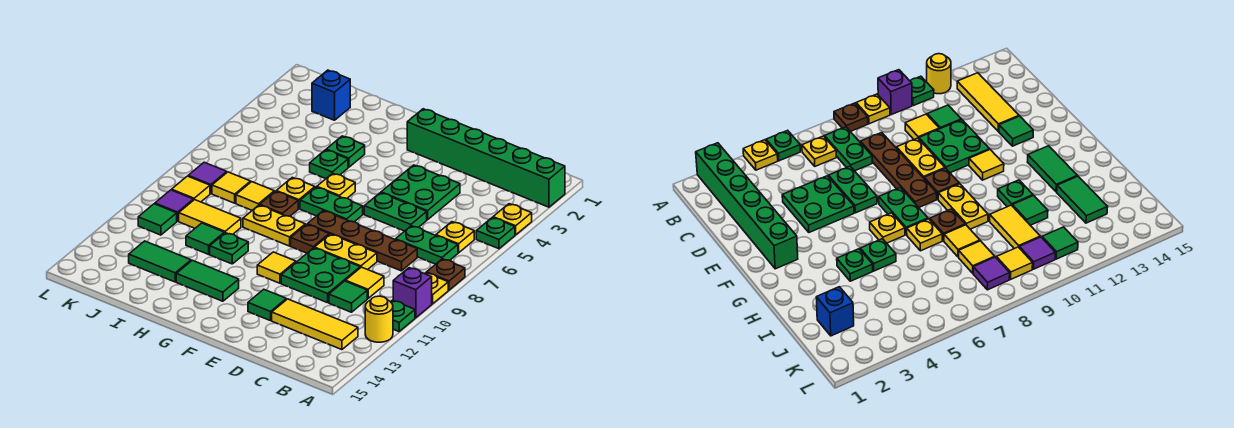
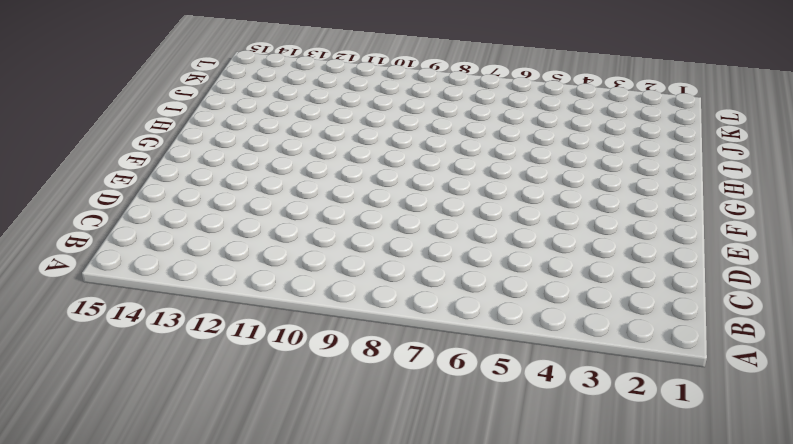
none -> green brick A2:F2 level 1
none -> yellow plate A4 level 1
none -> green plate A5 level 1
none -> brown plate A8 level 1

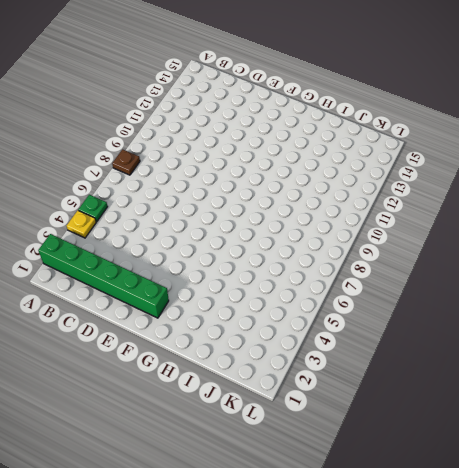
none -> yellow plate A9 level 1
none -> purple brick A10 level 1
none -> green plate A11 level 1
none -> yellow round brick A12 level 1

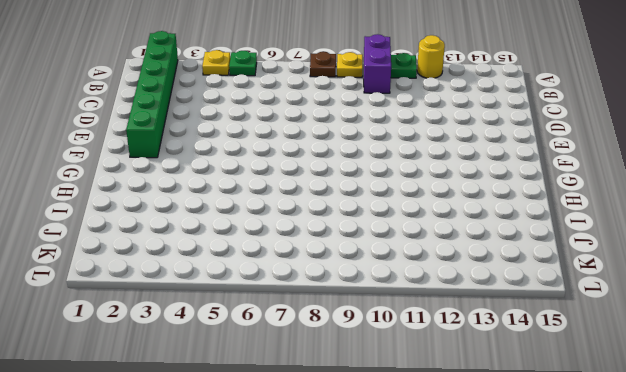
purple brick A10:B10 level 1 -> purple brick A10 level 1
none -> yellow plate B6 level 1
none -> green plate B7:C7 level 1
none -> yellow tile B13:D13 level 1
none -> brown plate C8:F8 level 1

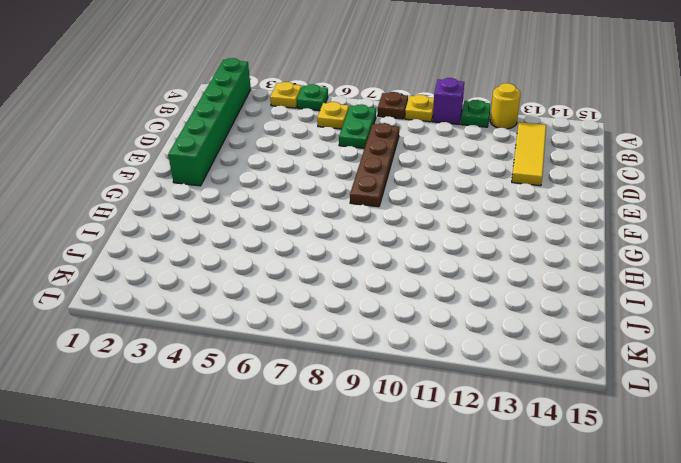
none -> yellow tile C10 level 1
none -> green tile C11 level 1
none -> green plate D4:E5 level 1
none -> green plate D6:E6 level 1

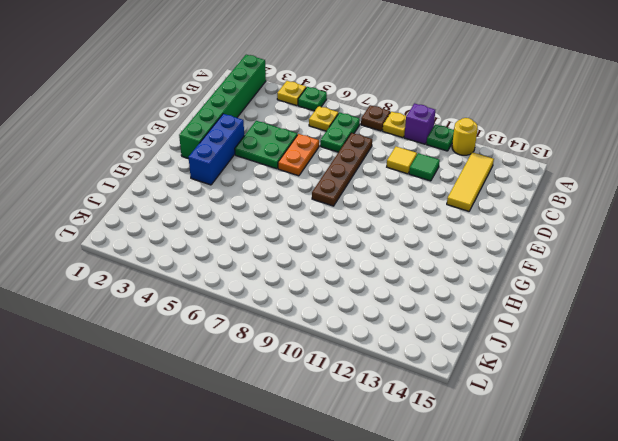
orange plate D6:E6 level 1 -> green plate D6:E6 level 1
blue brick E3:G3 level 1 -> none
none -> yellow plate D9:E9 level 1
none -> green plate D10:E11 level 1
none -> green tile E13 level 1
none -> green plate F7:G7 level 1

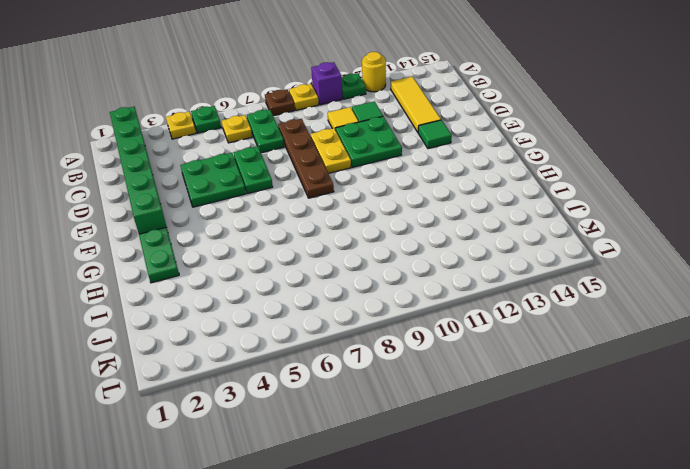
green plate G2:H2 level 1 -> green plate F7:G7 level 1
none -> brown plate F9 level 1
none -> yellow tile F11 level 1
none -> yellow plate G6 level 1
none -> yellow plate G9:H9 level 1

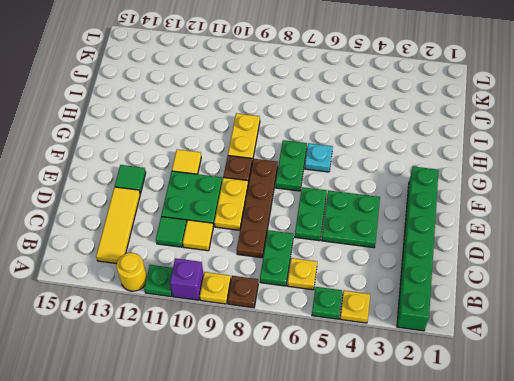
cyan plate G6 level 1 -> yellow plate G6 level 1
none -> green tile G13:H13 level 1
none -> green plate H4 level 1
none -> green plate H5 level 1
none -> yellow plate H7 level 1

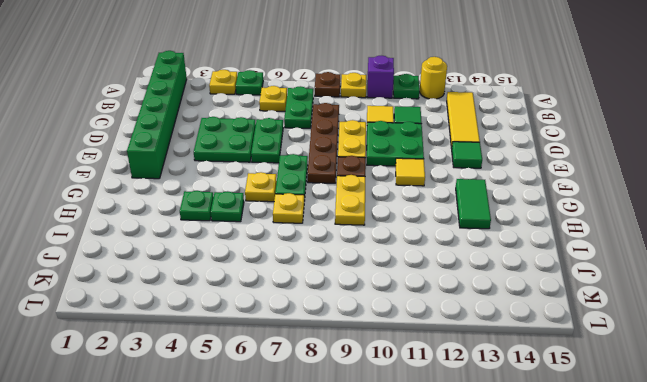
none -> brown plate H8 level 1
none -> green plate H11 level 1
none -> yellow tile I8 level 1
none -> yellow tile I10:J10 level 1

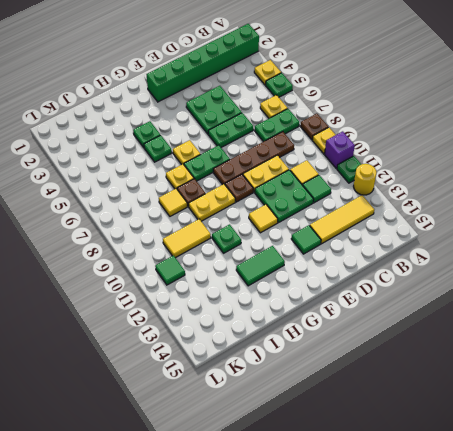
none -> green tile I11 level 1
none -> green tile I13:J13 level 1
none -> blue brick J2 level 1
none -> yellow tile J8 level 1

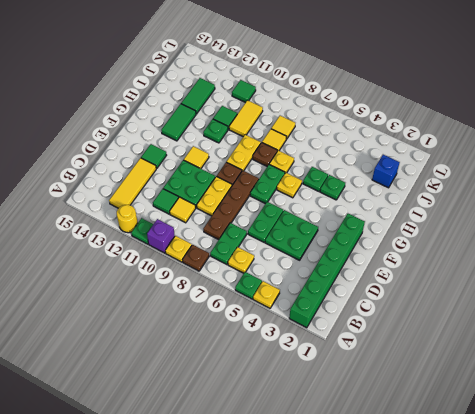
none -> purple tile K8 level 1
none -> yellow tile K9 level 1
none -> purple tile K10 level 1

